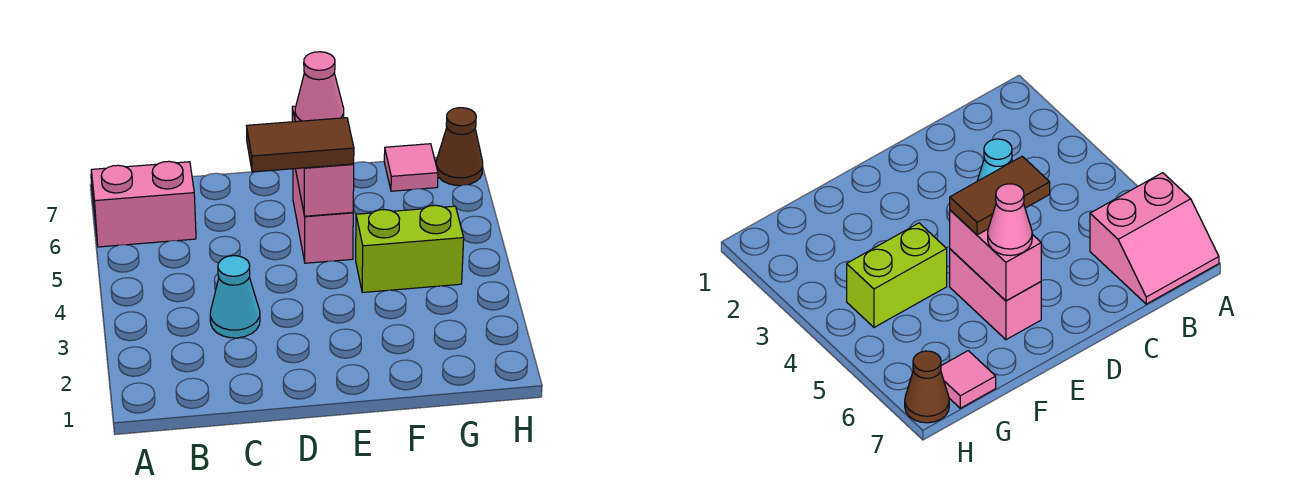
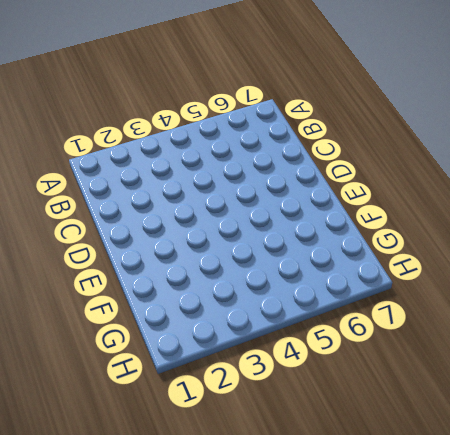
none -> pink slope A6:B7 level 1 top 6
none -> cyan cone C3 level 1

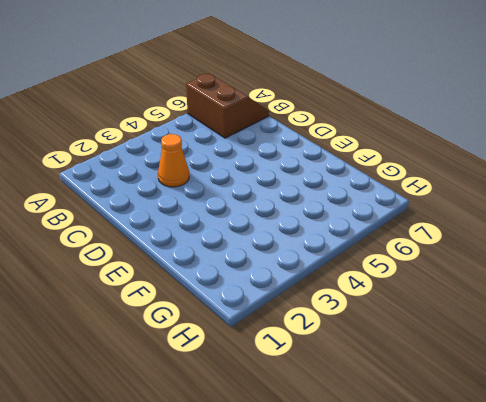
brown slope A6:B7 level 1 top 6 -> pink slope A6:B7 level 1 top 6
orange cone C3 level 1 -> cyan cone C3 level 1
none -> pink brick E5:E6 level 1
none -> lime brick F4:G4 level 1

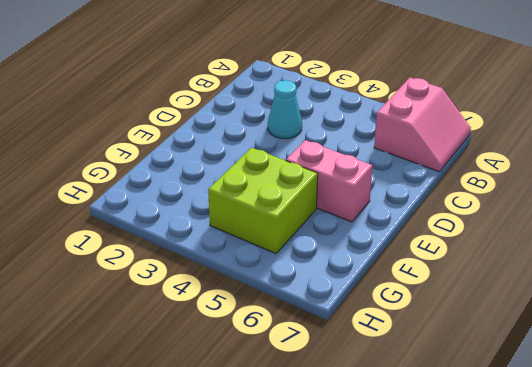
lime brick F4:G5 level 1 -> lime brick F4:G4 level 1
none -> pink tile G7 level 1
none -> brown cone H7 level 1

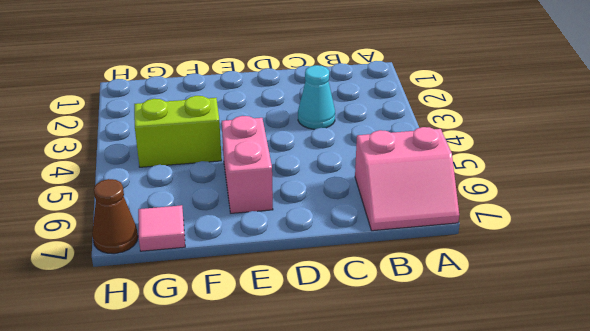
none -> pink brick E5:E6 level 2
none -> brown tile D5:E5 level 3

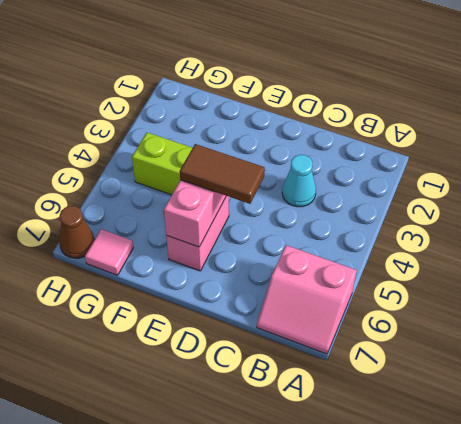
none -> pink cone E6 level 3

